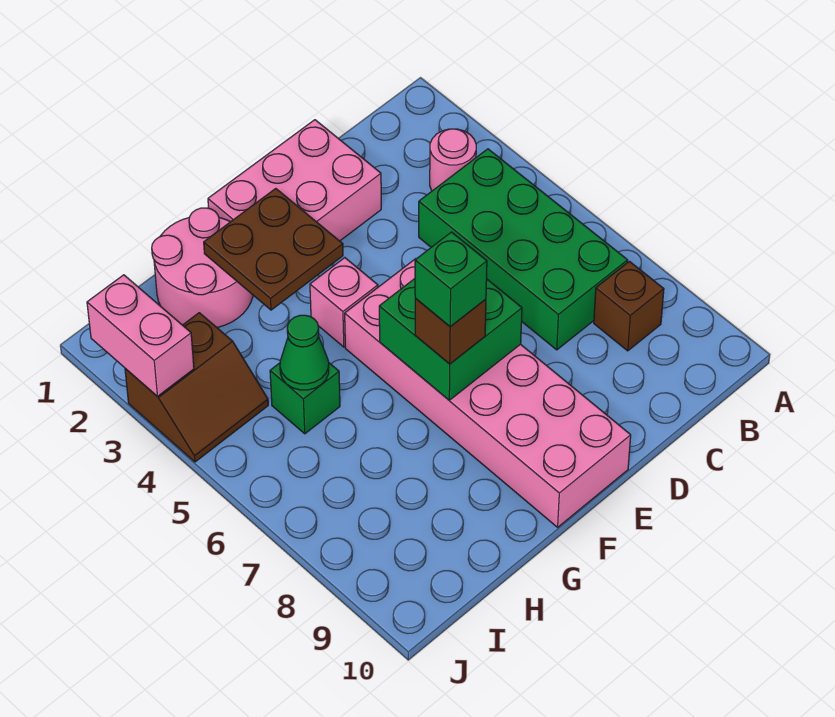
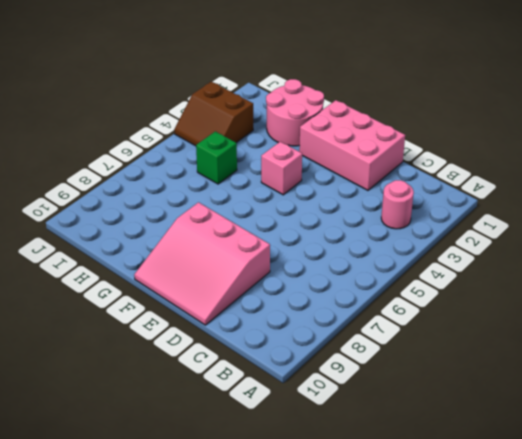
pink slope D8:F10 level 1 top 8 -> pink brick E5:F10 level 1
none -> green brick B4:C7 level 1
none -> brown brick B8 level 1
none -> green brick E6:F7 level 2

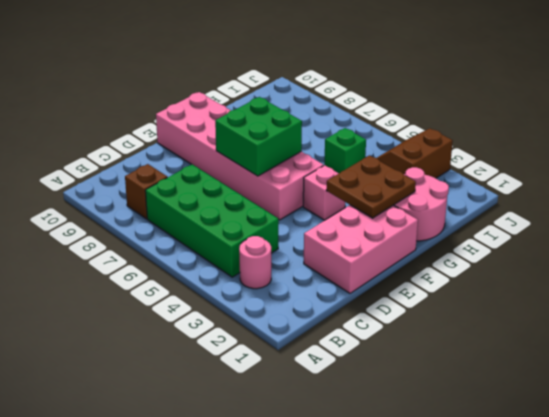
none -> green cone H5 level 2
none -> pink brick J2:J3 level 2
none -> brown brick F7 level 3

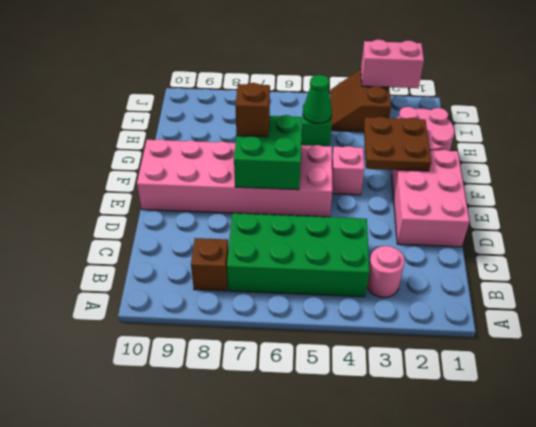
none -> green brick F7 level 4

